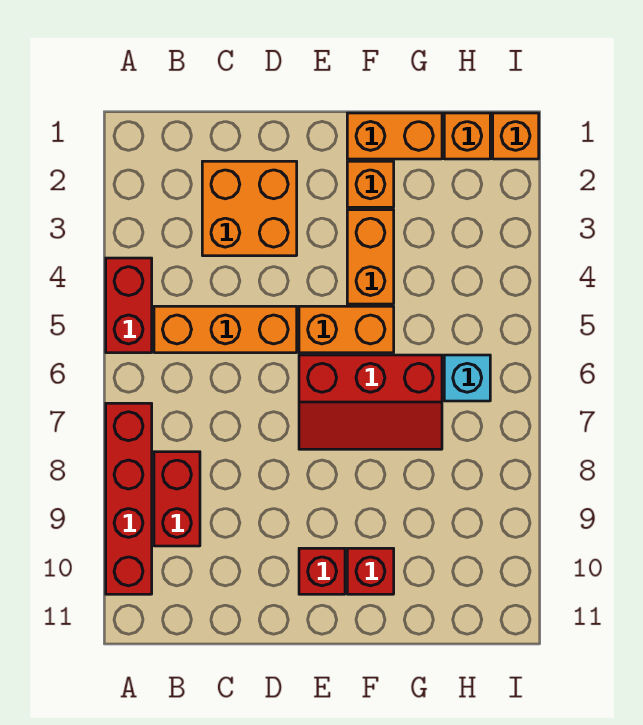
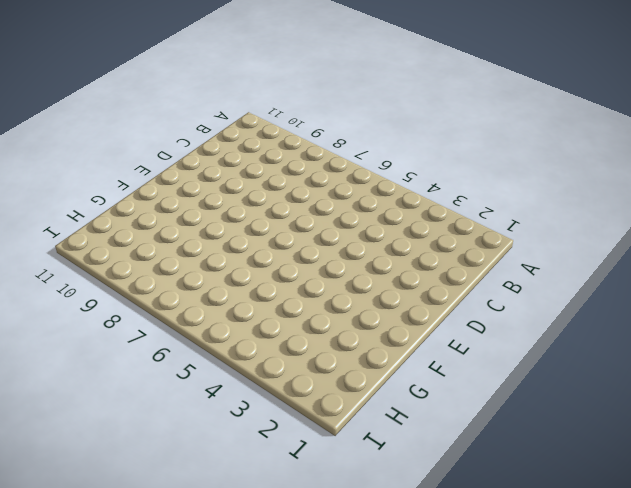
none -> red brick A4:A5 level 1
none -> red brick A7:A10 level 1
none -> orange brick B5:D5 level 1

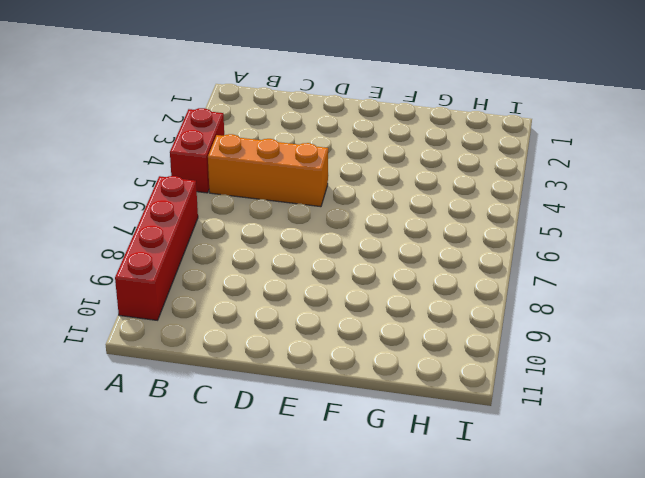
none -> red brick B8:B9 level 1
none -> orange brick C2:D3 level 1
none -> orange brick E5:F5 level 1

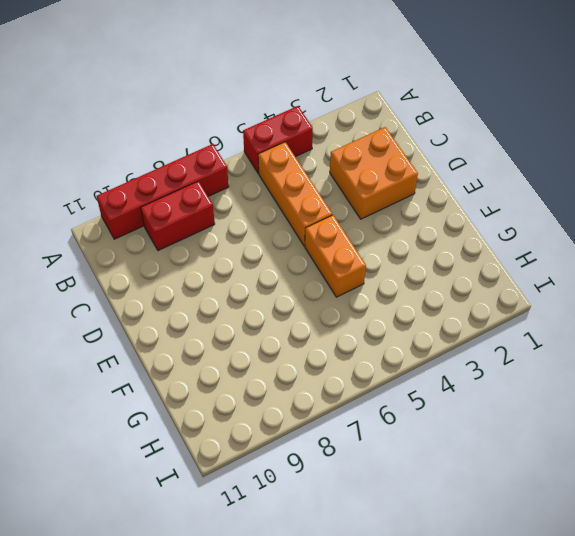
none -> red slope E6:G7 level 1 top 6
none -> red brick E10 level 1
none -> orange brick F1:G1 level 1

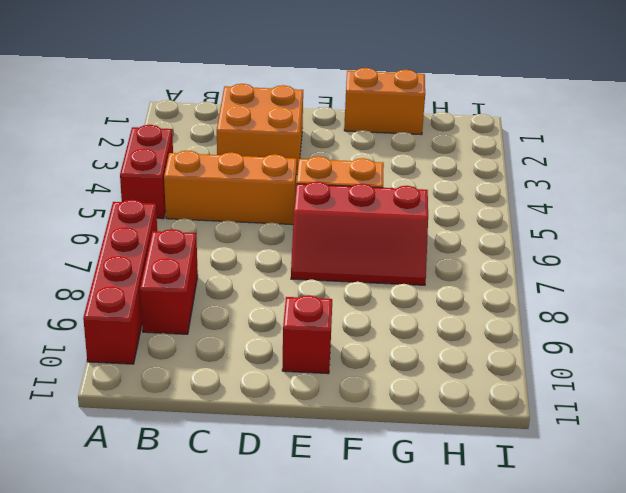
none -> orange brick F2 level 1
none -> orange brick F3:F4 level 1
none -> red brick F10 level 1

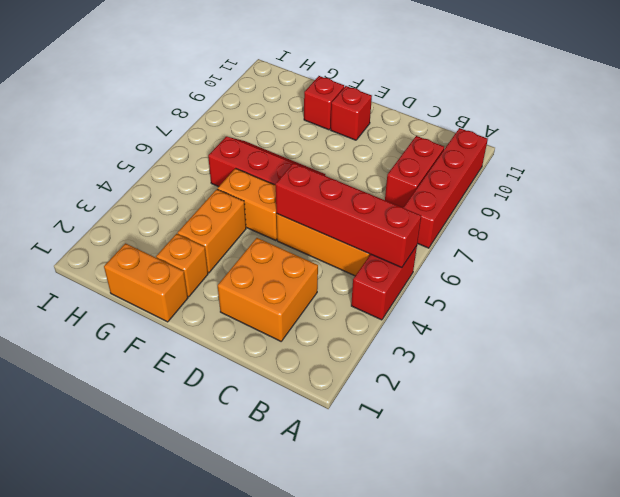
red brick A5:D5 level 2 -> none
none -> orange brick H1 level 1
none -> cyan brick H6 level 1
none -> orange brick I1 level 1

